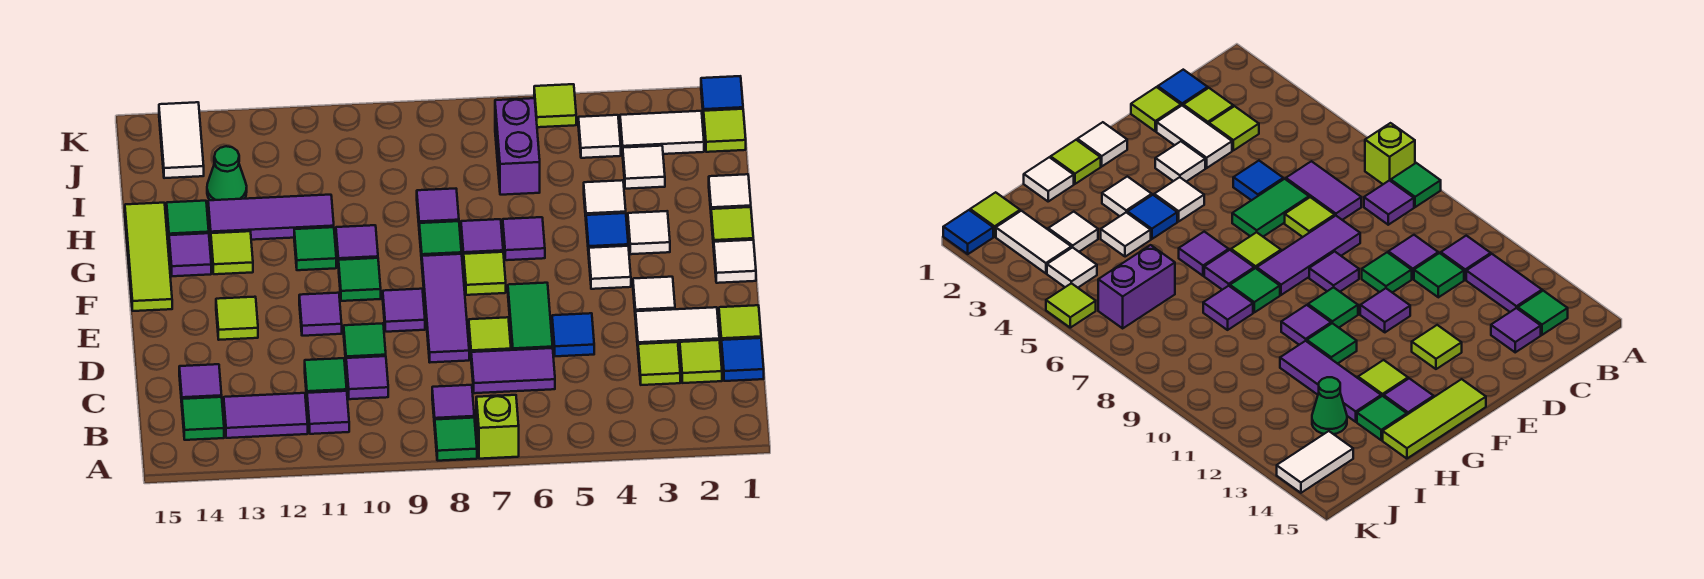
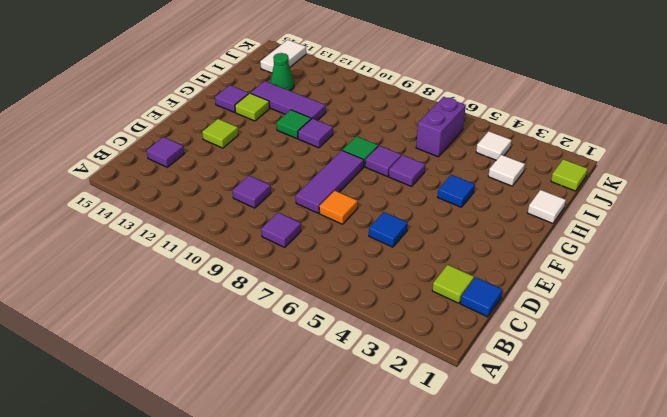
orange tile D7 level 1 -> lime tile D7 level 1
none -> lime brick A7 level 1
none -> green tile A8 level 1
none -> purple tile B11 level 1
none -> purple tile B12:B13 level 1

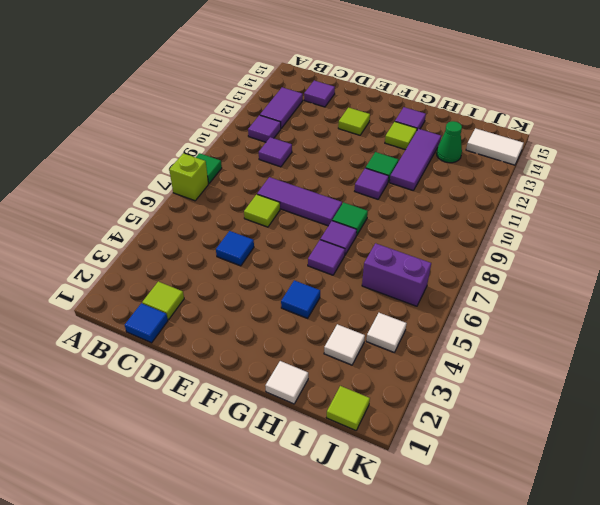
none -> purple tile B8 level 1
none -> green tile B14 level 1
none -> lime tile C3 level 1
none -> purple tile C6:C7 level 1

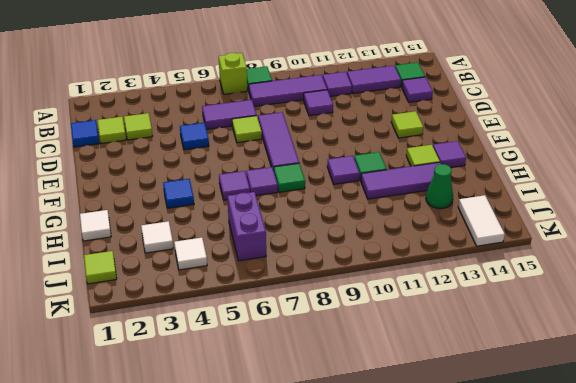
purple tile B8:B10 level 1 -> purple tile B8 level 1
none -> green tile C11 level 1
none -> lime tile D1 level 1
none -> white tile D2:D3 level 1
none -> green tile D6:E6 level 1

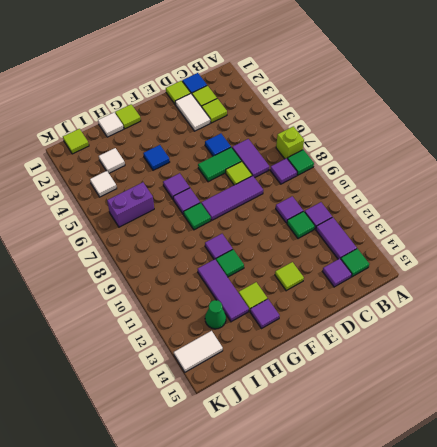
none -> green tile D10 level 1
none -> white tile E3 level 1
none -> purple tile E9 level 1
none -> purple tile E11 level 1

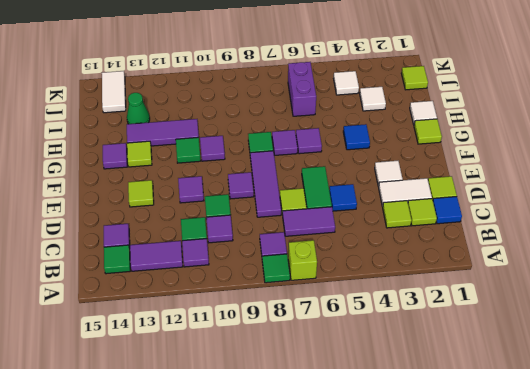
none -> white tile F1 level 1
none -> white tile F4 level 1
none -> lime tile F7 level 1
none -> green tile F10 level 1

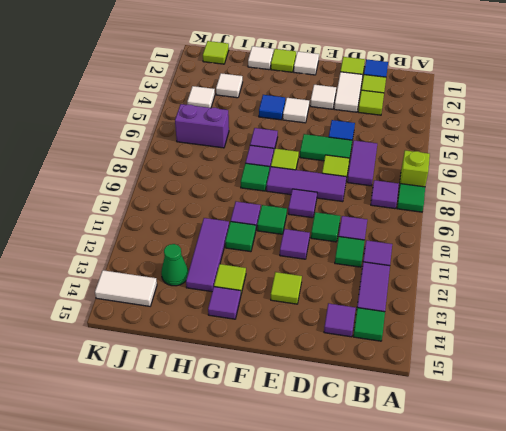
none -> lime tile F15:H15 level 1
none -> white tile G3 level 1
none -> white tile H4 level 1
none -> purple tile H8 level 1

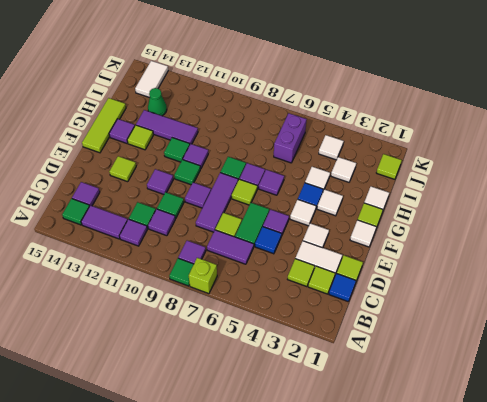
purple tile E5 level 1 -> purple tile H8 level 1
none -> green tile H14 level 1
none -> white tile J2:J3 level 1
none -> blue tile K1 level 1
none -> lime tile K5 level 1

